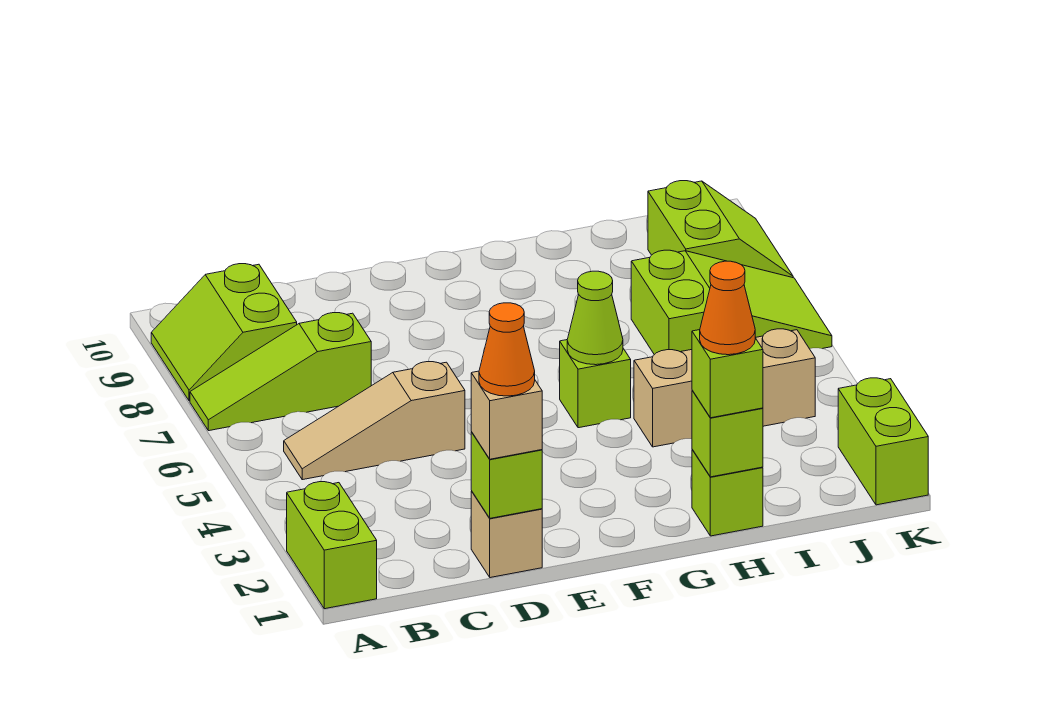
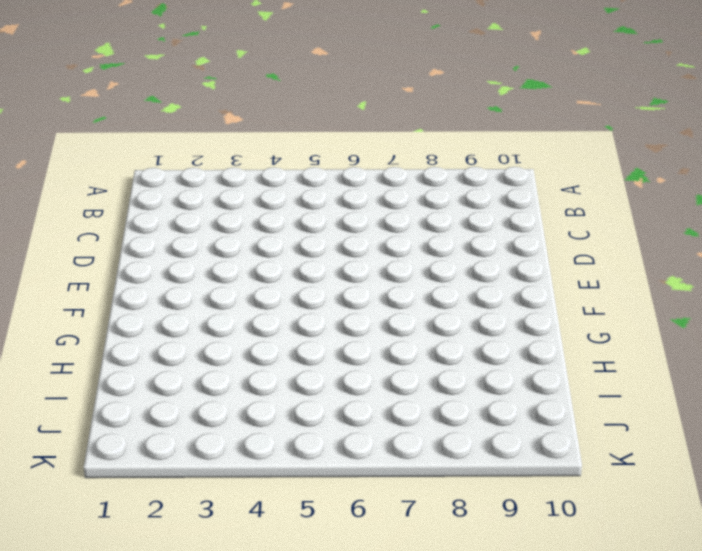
none -> lime brick A1:A2 level 1
none -> lime slope A7:C7 level 1 top C
none -> lime slope A8:B9 level 1 top B

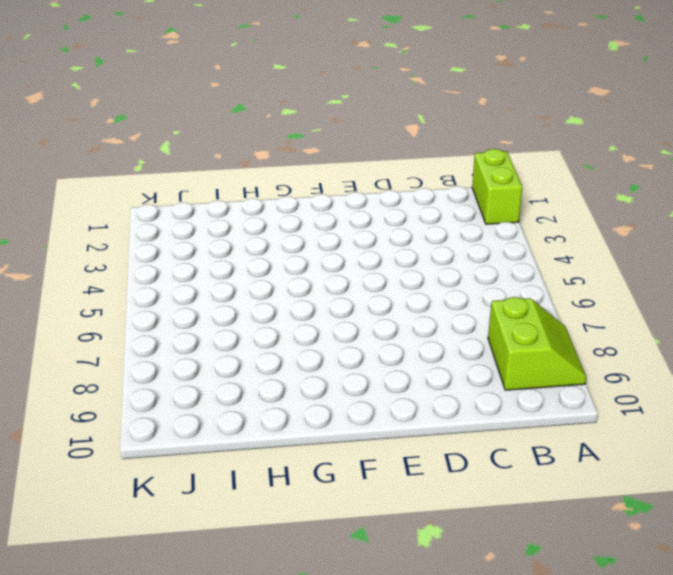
none -> lime slope A7:C7 level 1 top C
none -> tan slope B5:D5 level 1 top D
none -> tan brick D1 level 1

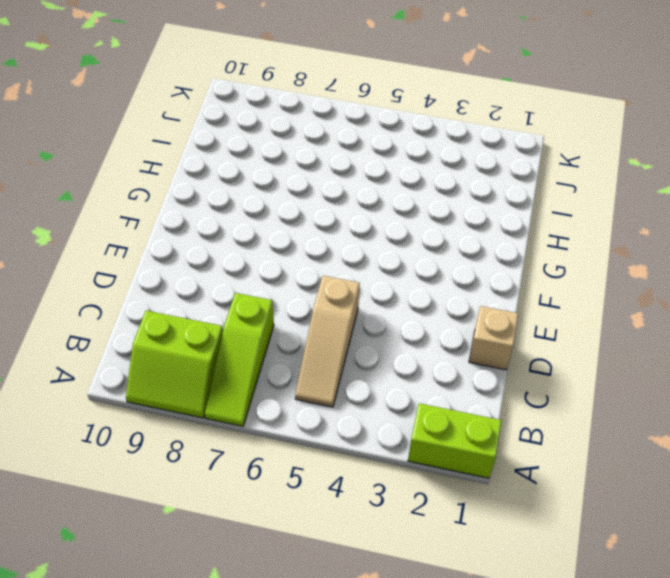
none -> lime brick G5 level 1
none -> lime brick H1 level 1
none -> tan brick H4:J4 level 1

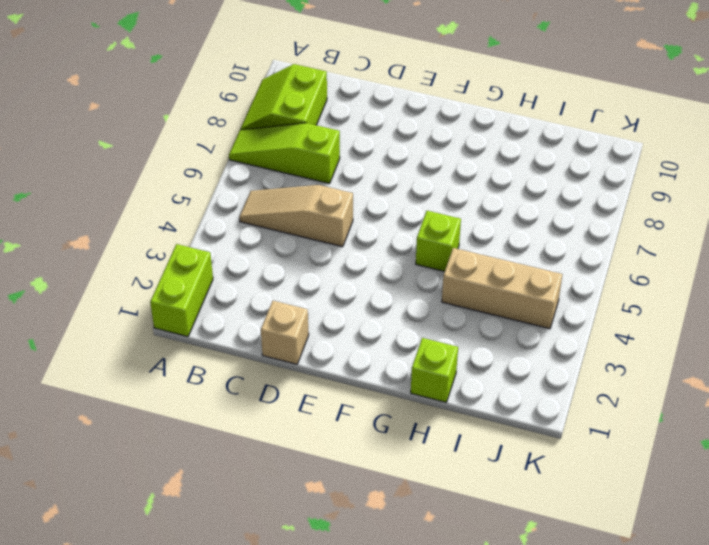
none -> lime slope I6:K7 level 1 top I
none -> lime slope J8:K9 level 1 top J
none -> lime brick K1:K2 level 1

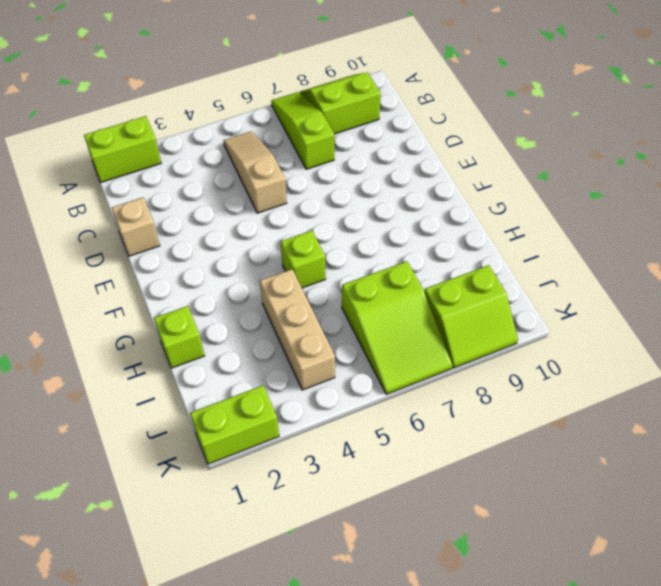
none -> lime brick D1 level 2
none -> lime cone G5 level 2
none -> lime brick H1 level 2

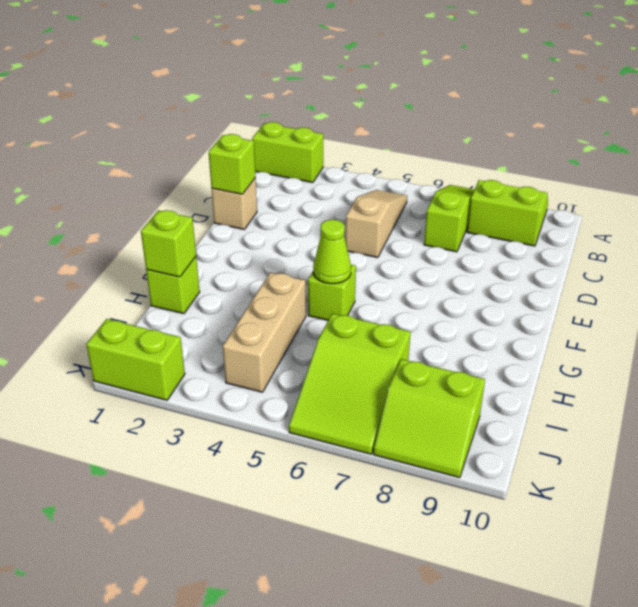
none -> tan brick D1 level 3
none -> lime brick H1 level 3
none -> orange cone D1 level 4

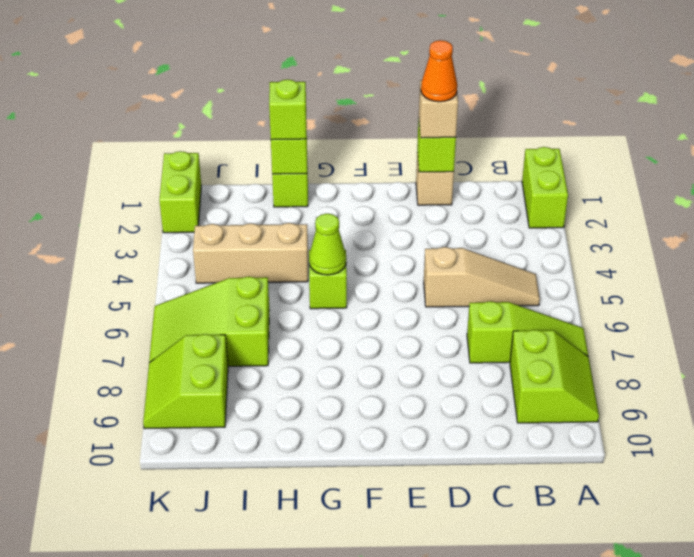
none -> orange cone H1 level 4

